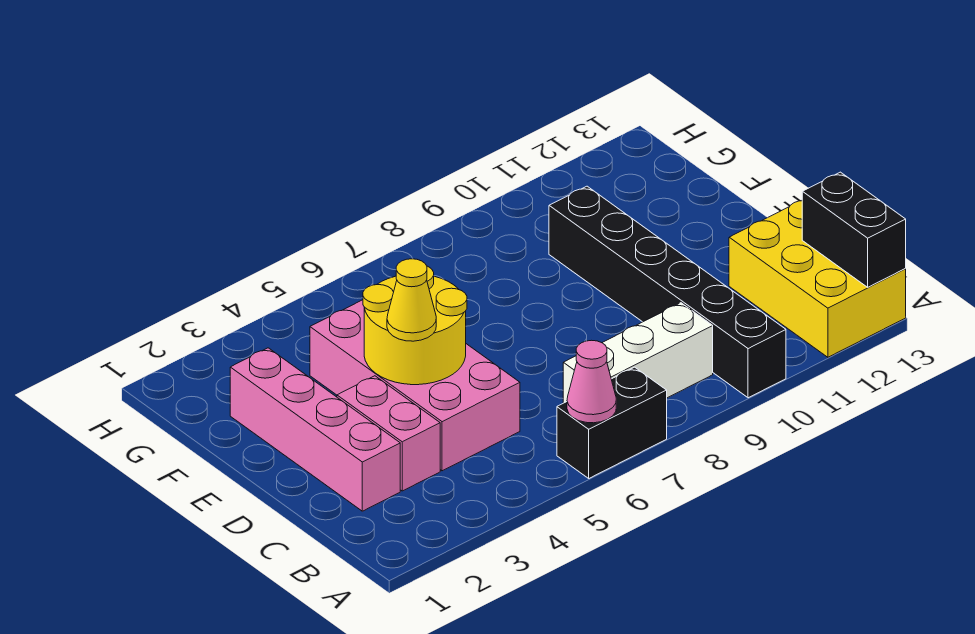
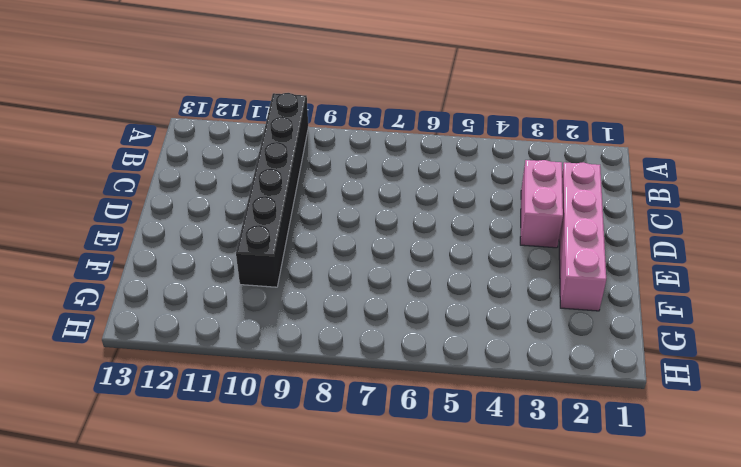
none -> black brick A6:A7 level 1
none -> yellow brick A12:C13 level 1

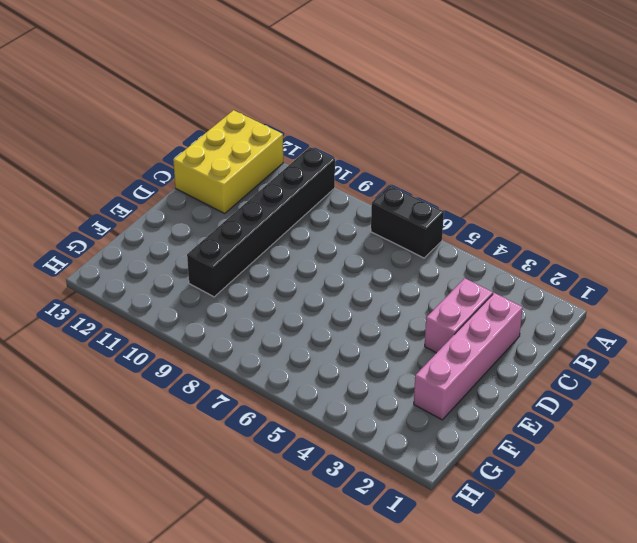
none -> white brick B7:B9 level 1
none -> pink brick C4:F5 level 1

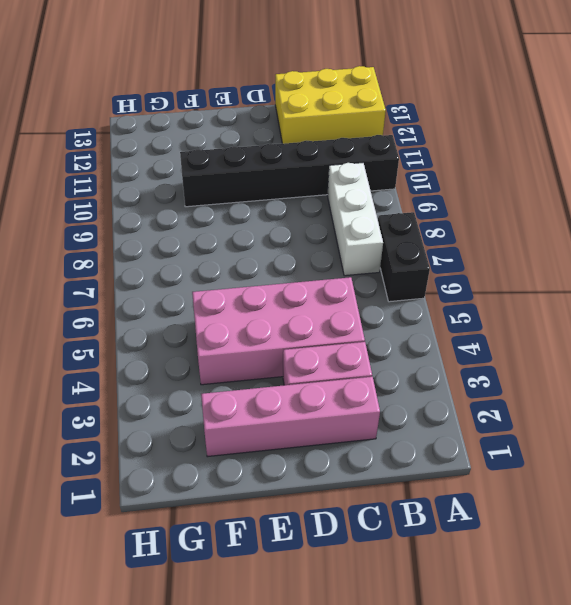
none -> pink cone A6 level 2
none -> black brick A13:B13 level 2

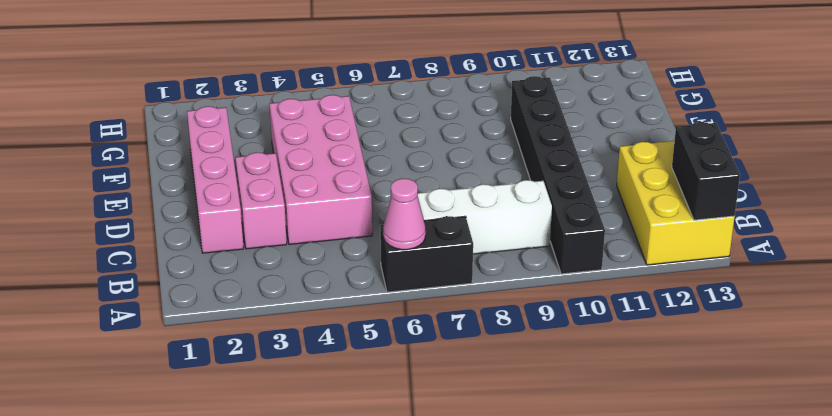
none -> yellow round brick D4:E5 level 2
none -> yellow cone D4 level 3

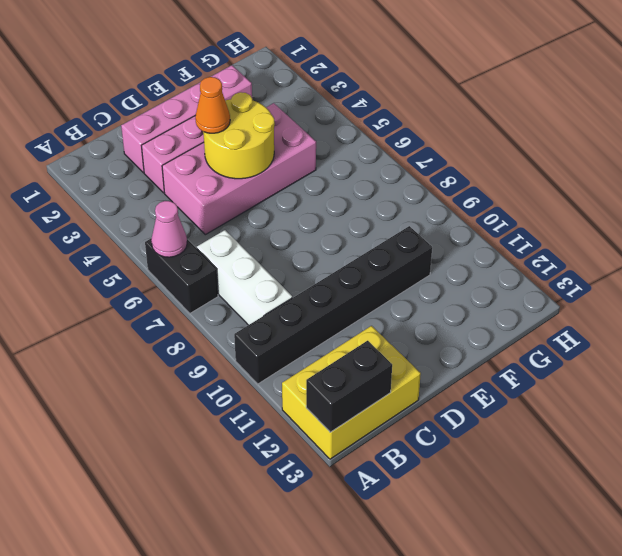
orange cone D4 level 3 -> yellow cone D4 level 3

